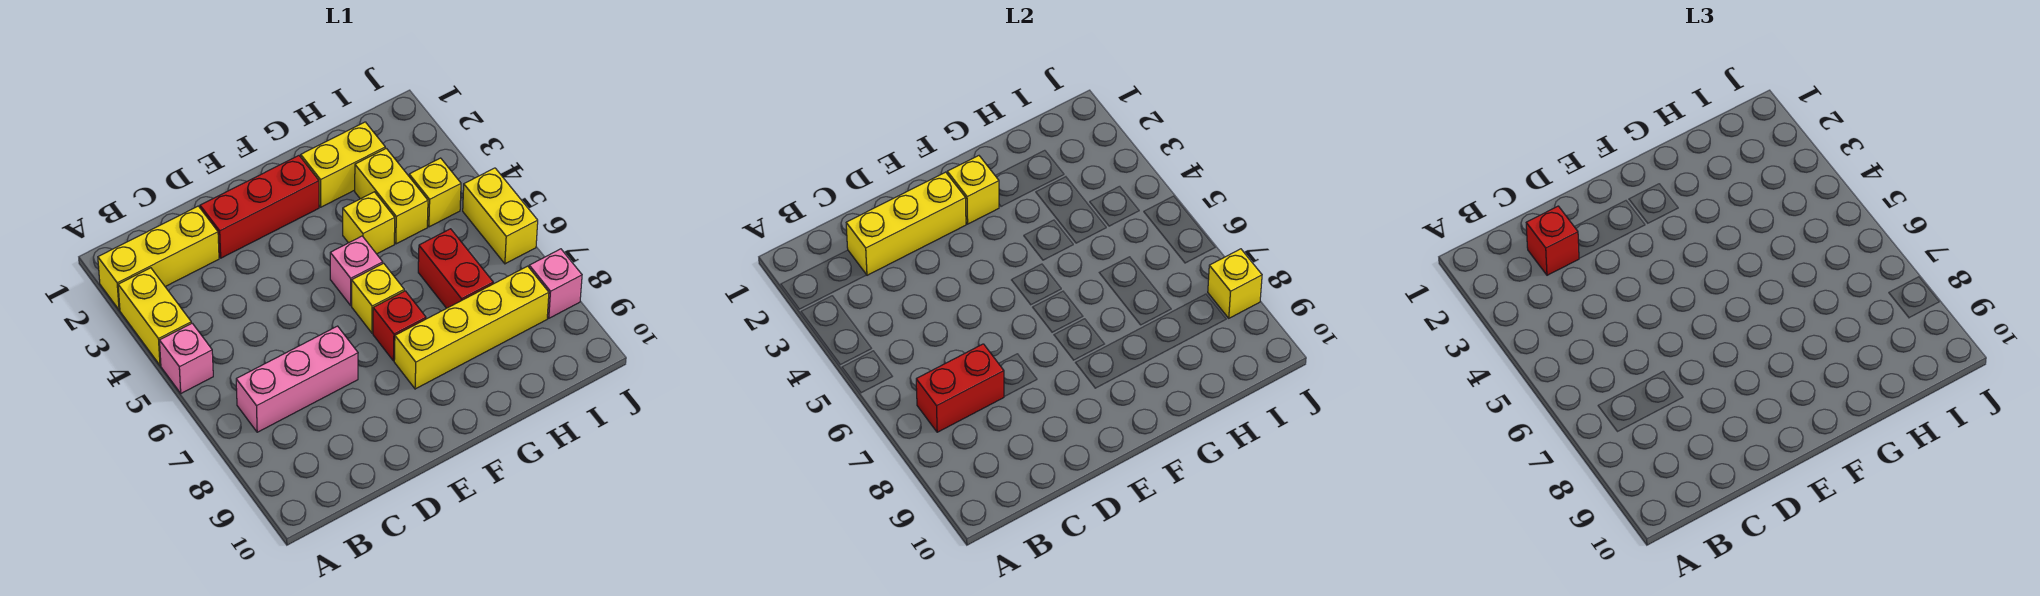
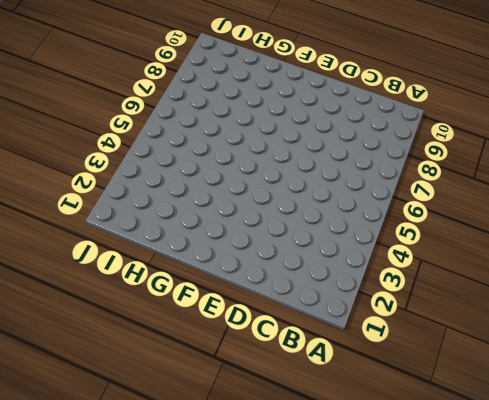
none -> yellow brick A2:C2 level 1
none -> yellow brick A3:A4 level 1
none -> pink brick A5 level 1

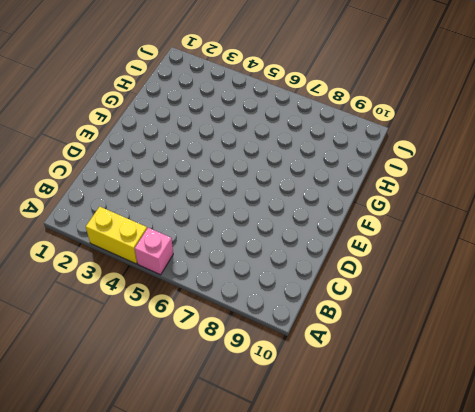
none -> yellow brick A2:C2 level 1
none -> pink brick B7:D7 level 1
none -> red brick D2:F2 level 1

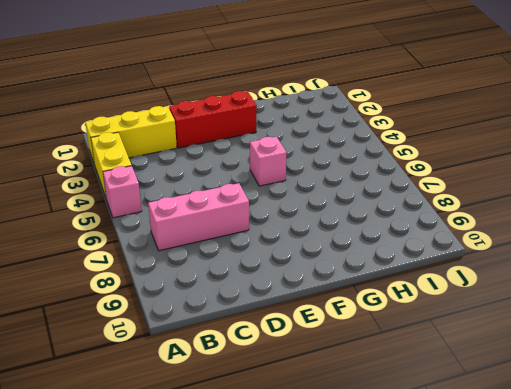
none -> yellow brick F6 level 1
none -> red brick F7 level 1
none -> yellow brick F8:I8 level 1

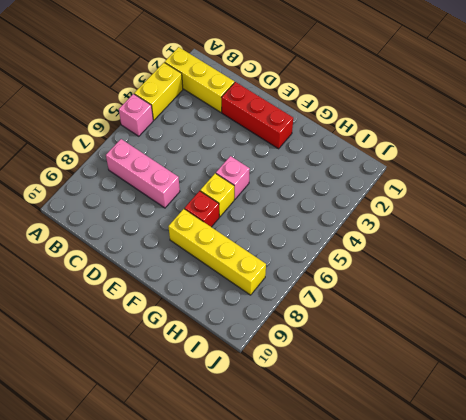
none -> yellow brick G2:H2 level 1
none -> yellow brick G4 level 1
none -> yellow brick H3:H4 level 1

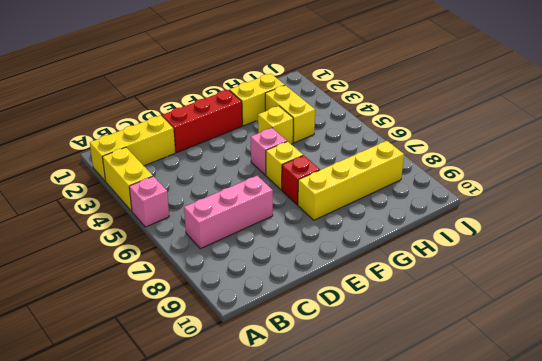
none -> red brick H6:H7 level 1
none -> yellow brick I4 level 1
none -> yellow brick J5:J6 level 1

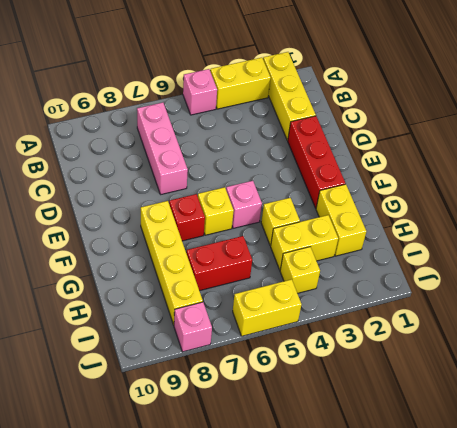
none -> red brick B7:C7 level 2
none -> yellow brick C2:E2 level 2
none -> yellow brick F2 level 2

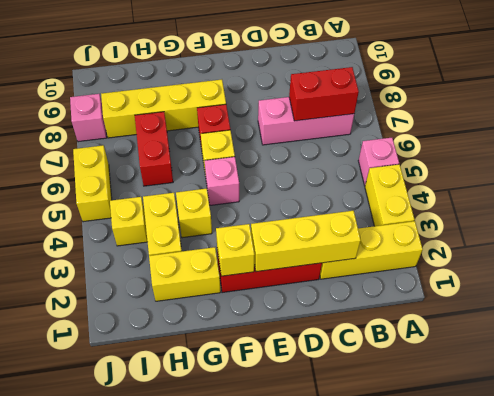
none -> yellow brick J8 level 2
none -> red brick C2 level 3

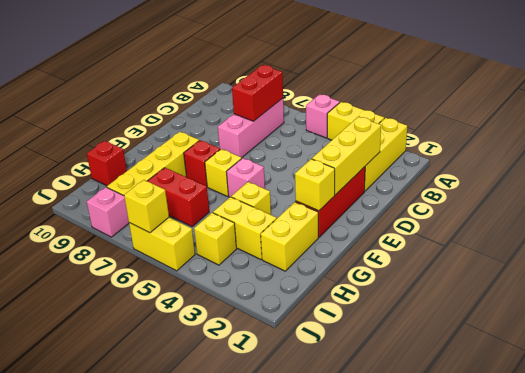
red brick H10 level 1 -> red brick C2 level 3
yellow brick J6 level 2 -> yellow brick J8 level 2

